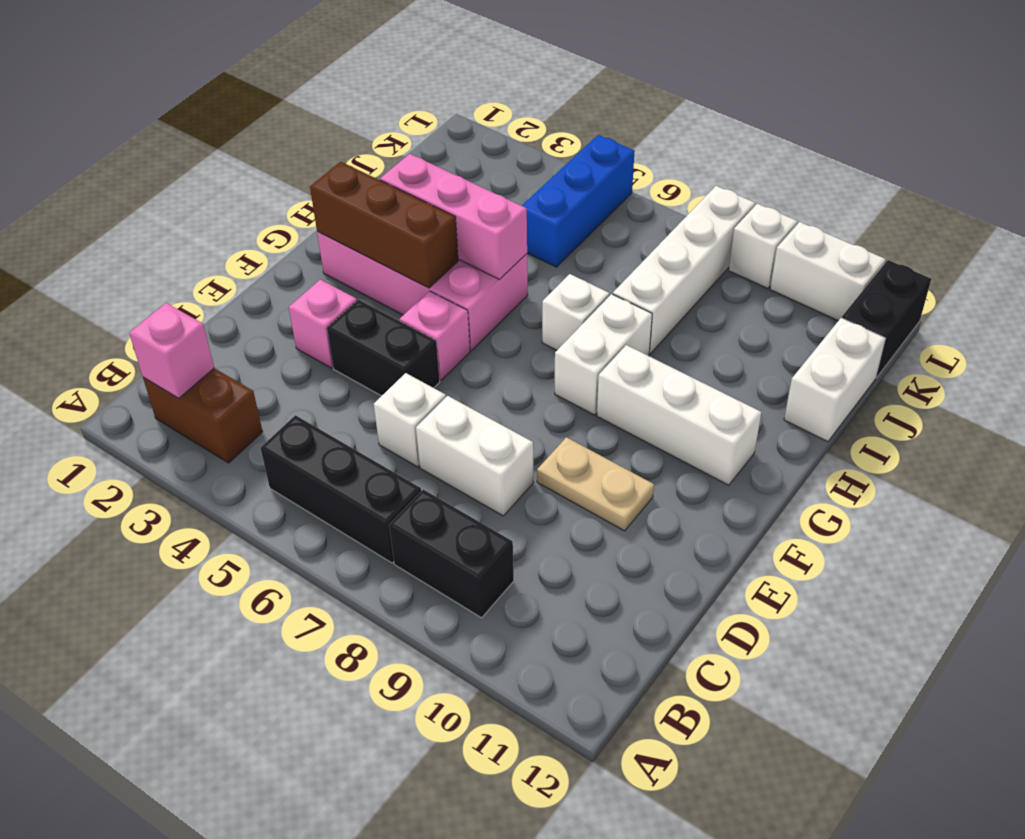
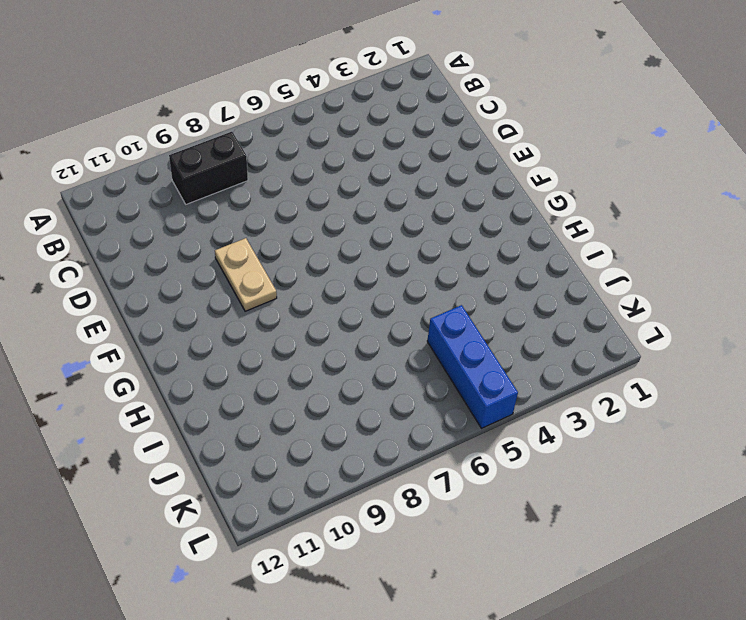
tan plate E9:F9 level 1 -> tan plate E9:E10 level 1
none -> brown brick B2:B3 level 1
none -> black brick B5:B7 level 1
none -> white brick D6 level 1

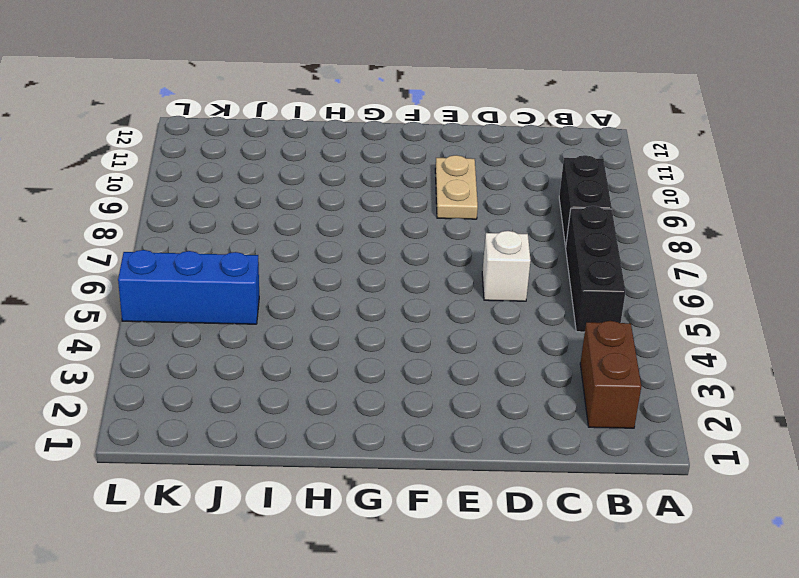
none -> white brick D7:D8 level 1
none -> pink brick E3 level 1
none -> black brick E4:E5 level 1

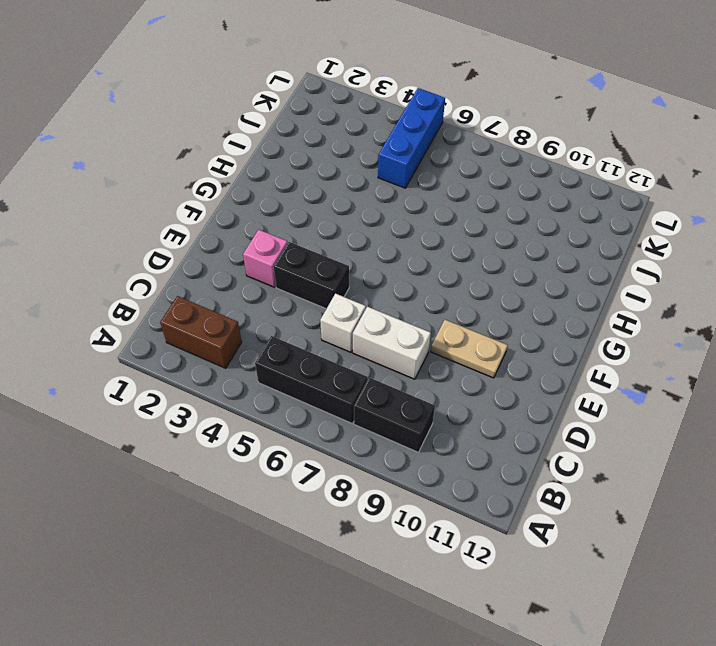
none -> pink brick F5 level 1
none -> pink brick G2:H5 level 1
none -> white brick G8:H8 level 1

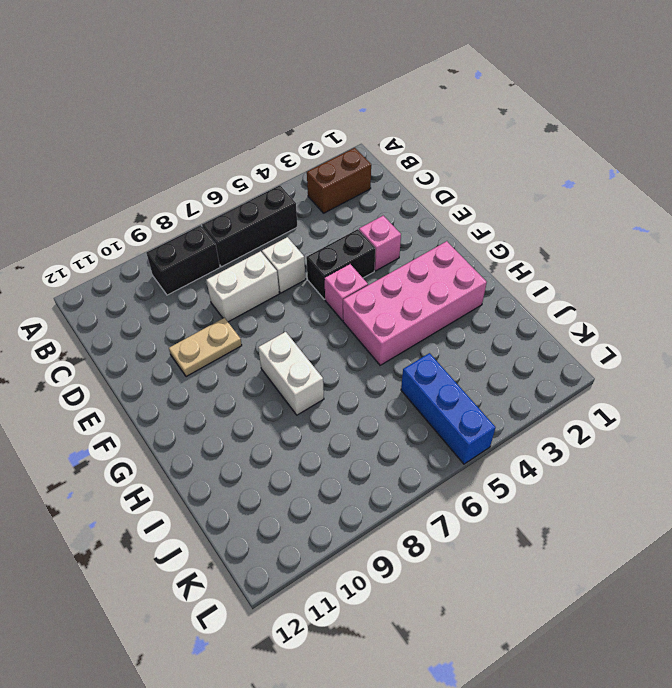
none -> white brick G9:G11 level 1
none -> white brick H7 level 1
none -> white brick I8:L8 level 1

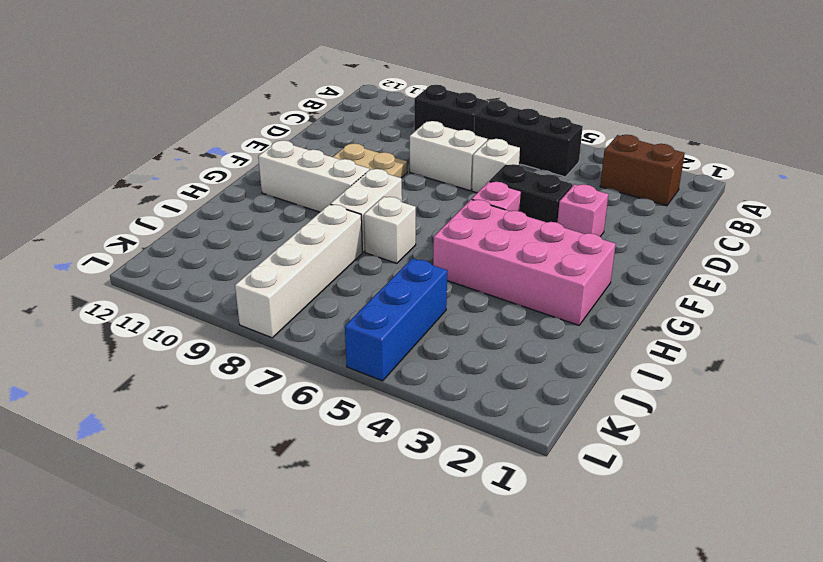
none -> white brick I12:J12 level 1
none -> black brick K12:L12 level 1
none -> white brick L9 level 1

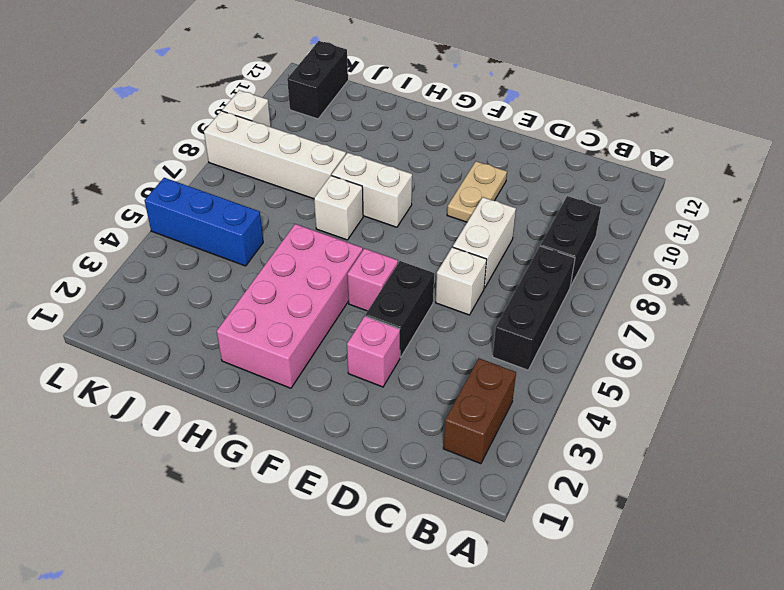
black brick K11:K12 level 1 -> black brick K12:L12 level 1
none -> white brick G9:G11 level 1
none -> white brick I12:J12 level 1
none -> white brick L10:L11 level 1

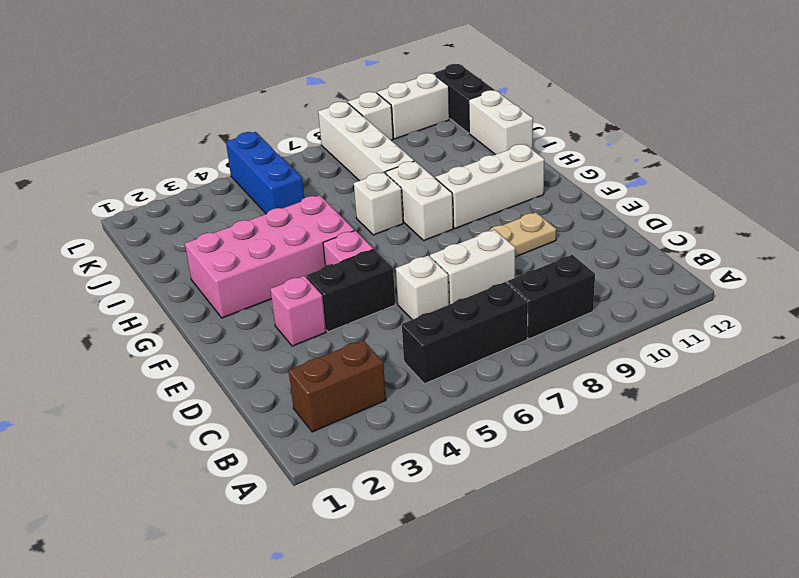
none -> pink brick B2 level 2
none -> brown brick G2:G4 level 2
none -> pink brick H3:H5 level 2

